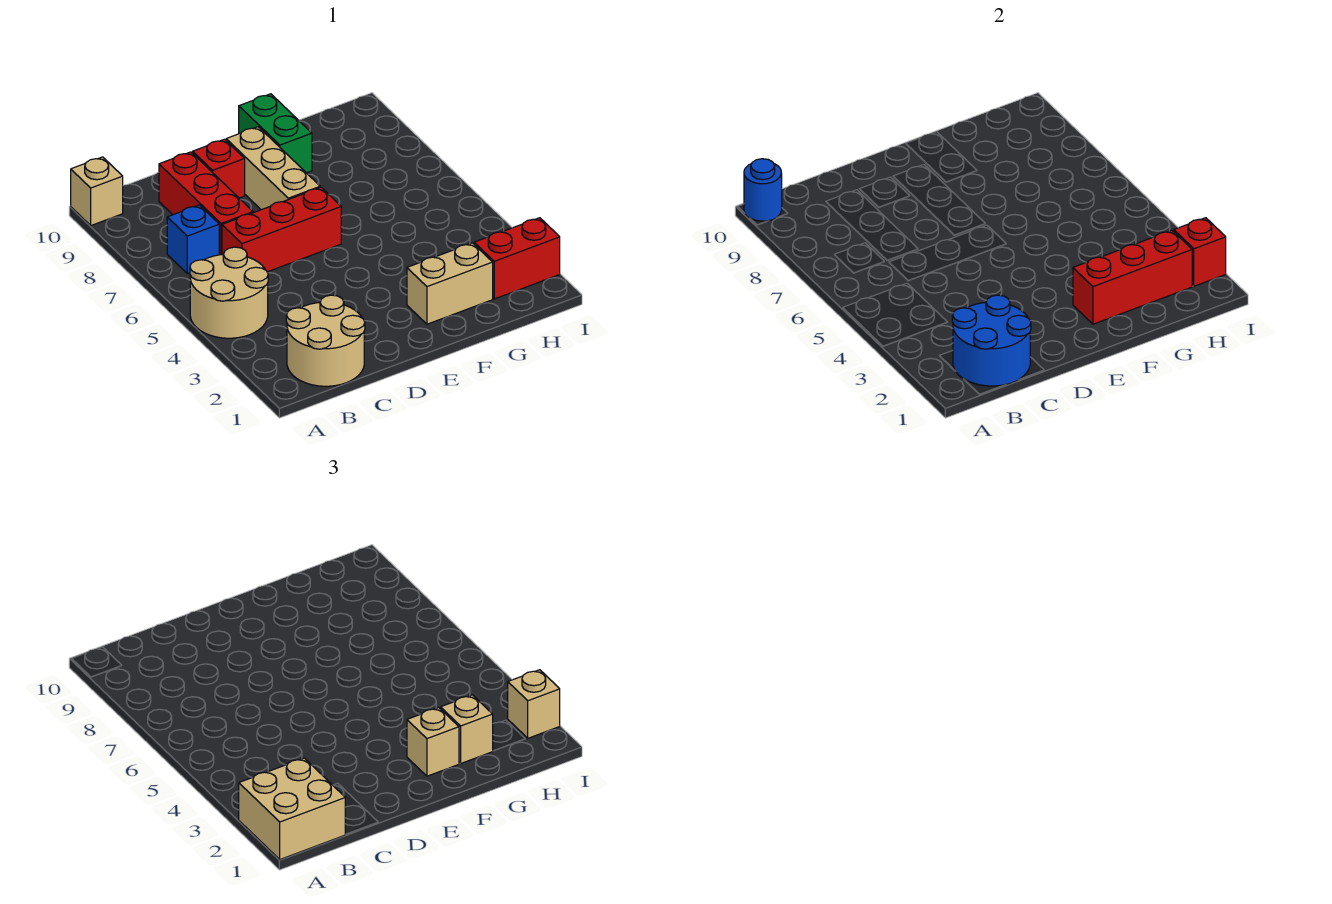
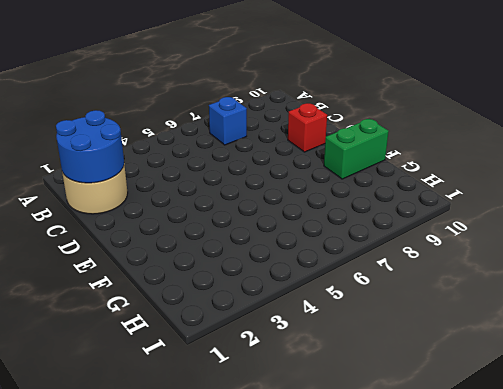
none -> tan round brick A4:B5 level 1
none -> tan brick A10 level 1
none -> red brick C6:E6 level 1

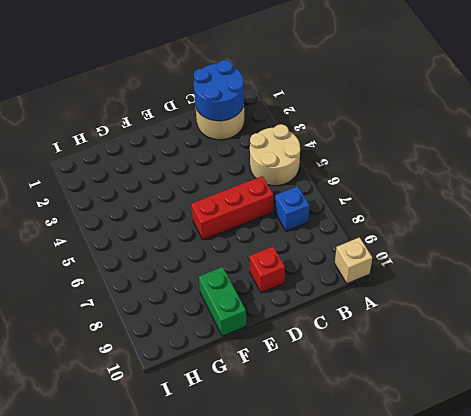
none -> red brick C7:C9 level 1
none -> tan brick E7:E9 level 1
none -> tan brick F2:G2 level 1

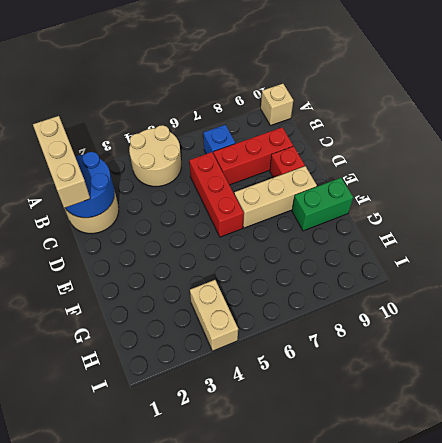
tan brick A1:C1 level 3 -> tan brick A1:B2 level 3
tan brick H4:I4 level 1 -> tan brick F2:G2 level 1
none -> red brick H2:I2 level 1
none -> blue round brick A10 level 2
none -> red brick F2:H2 level 2

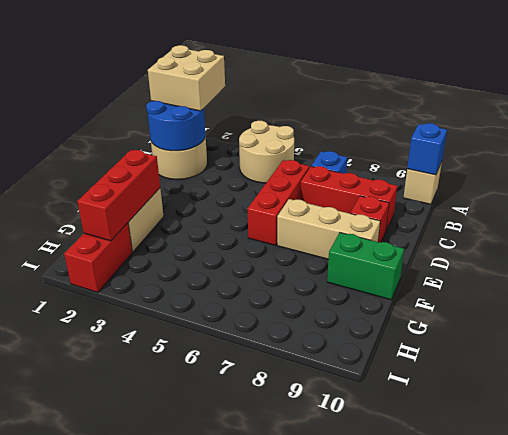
blue brick A10 level 2 -> blue round brick A10 level 2
none -> red brick I2 level 2
none -> tan brick F2 level 3
none -> tan brick G2 level 3

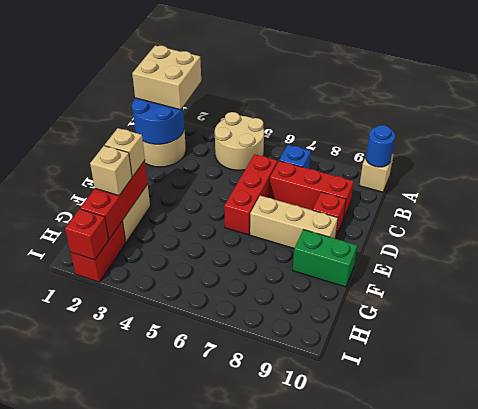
none -> tan brick I2 level 3

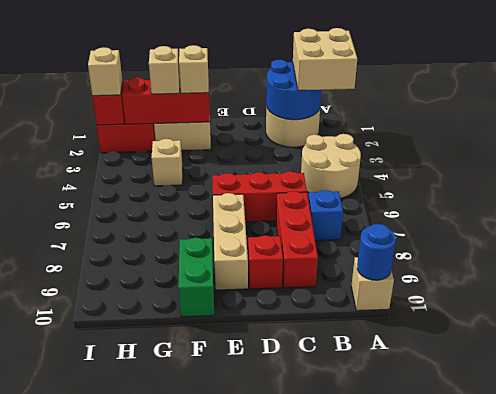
tan brick G4 level 1 -> none

